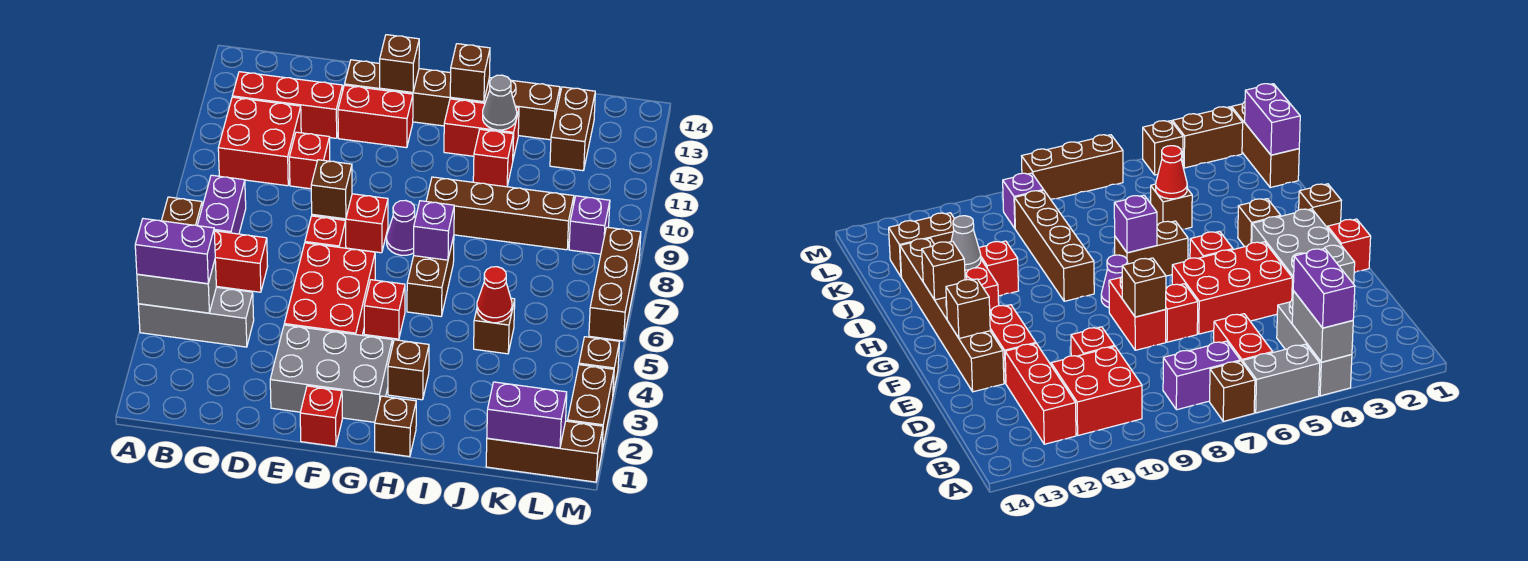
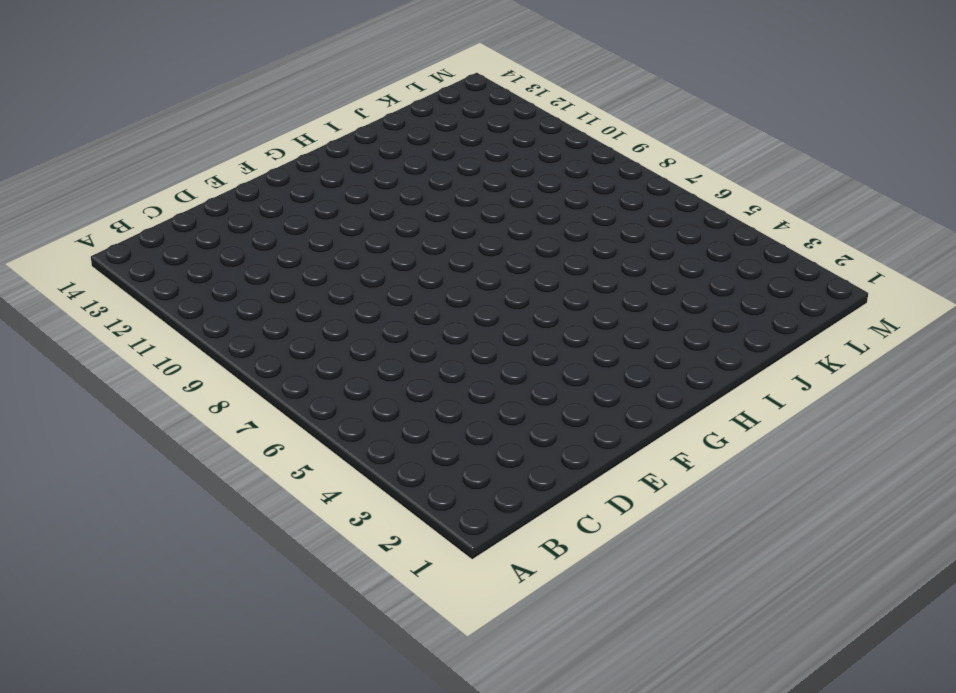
none -> grey brick A4:C4 level 1
none -> grey brick A5:A6 level 1
none -> brown brick A7 level 1
none -> red brick B6:C6 level 1

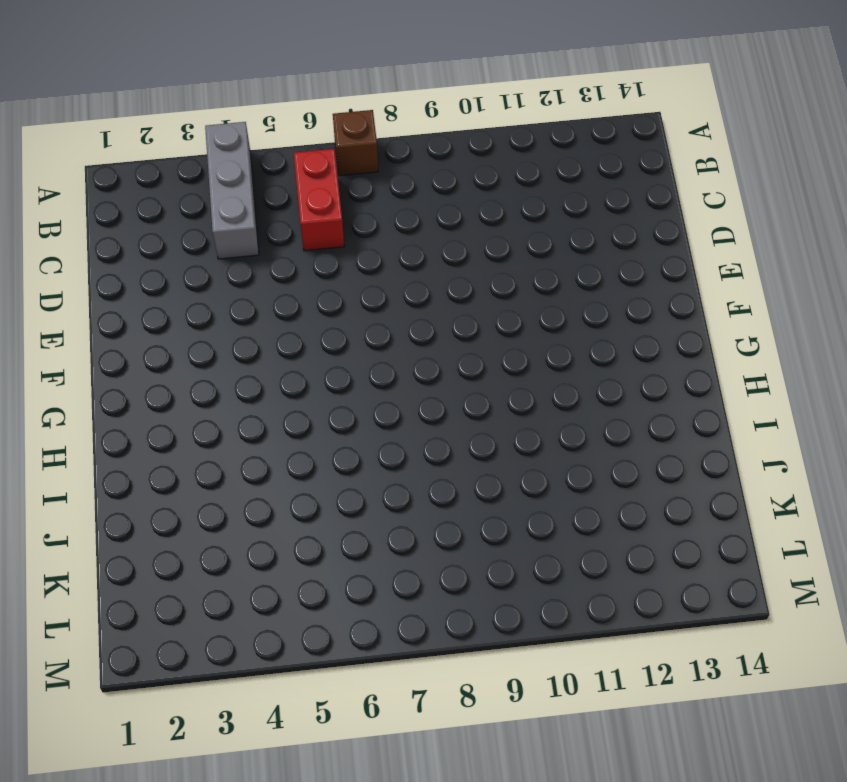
none -> grey brick A5:A6 level 1
none -> purple brick B7:B8 level 1
none -> red brick B10:C11 level 1
none -> red brick B12:D12 level 1

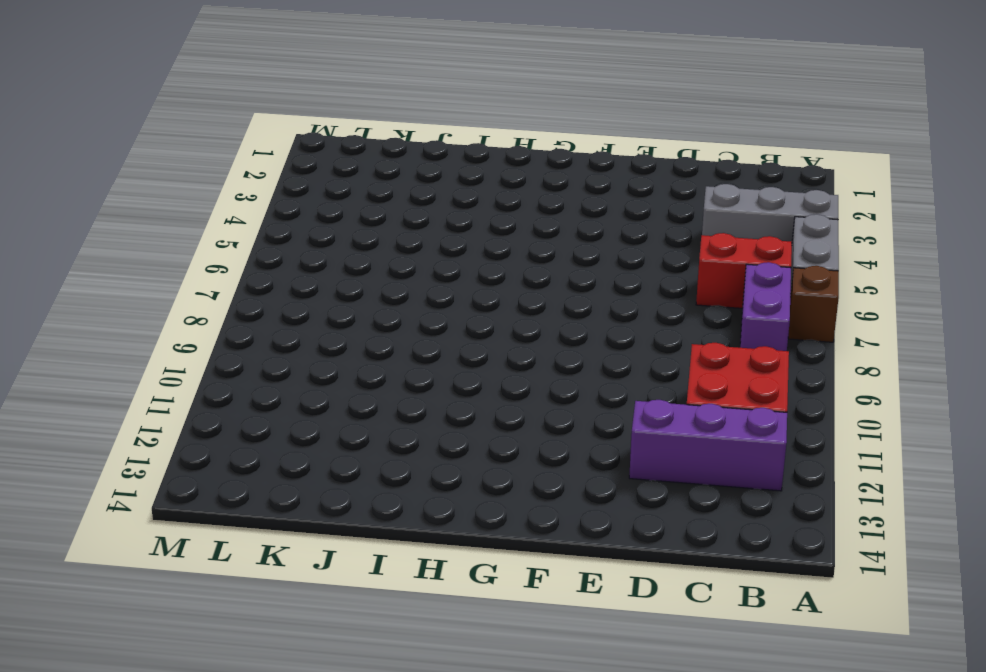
purple brick B12:D12 level 1 -> red brick B12:D12 level 1
none -> red brick D10 level 1
none -> grey brick E2:G3 level 1
none -> red brick E4:F6 level 1
none -> red brick E7 level 1

